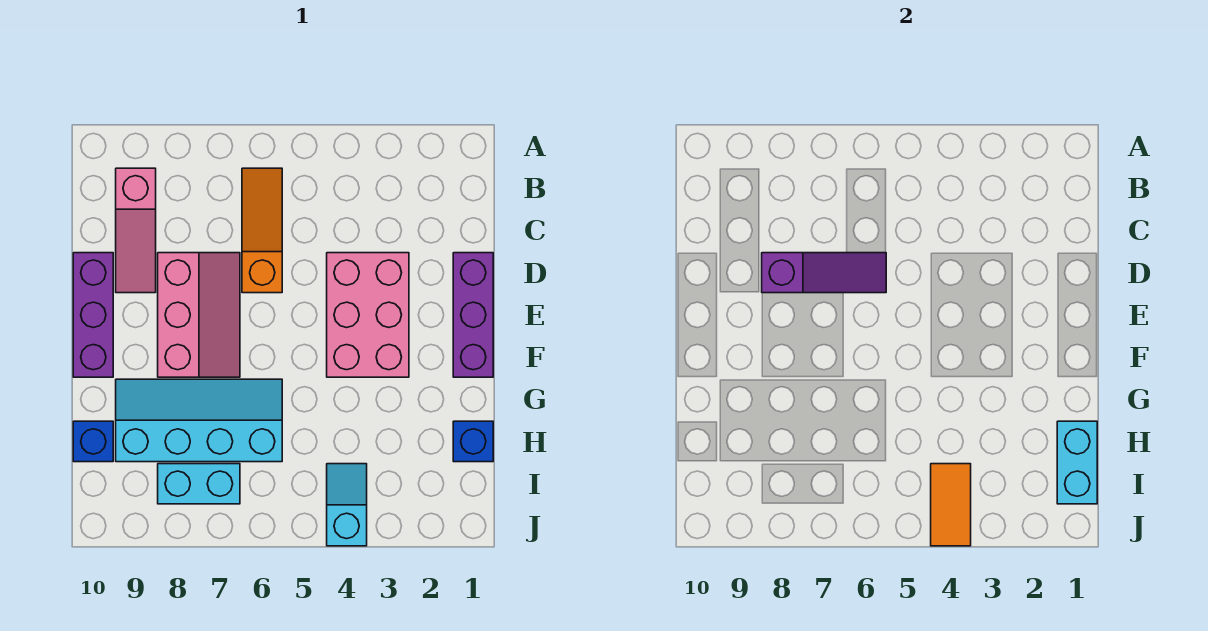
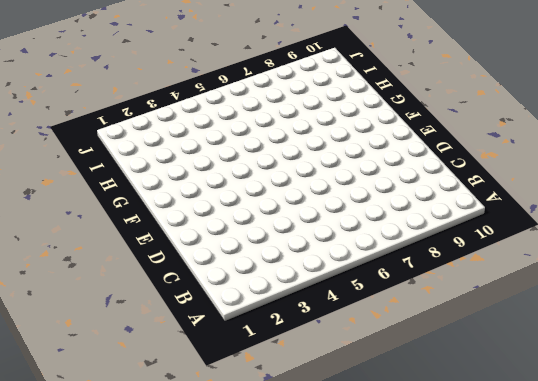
none -> orange slope B6:D6 level 1 top D
none -> pink slope B9:D9 level 1 top B
none -> purple brick D1:F1 level 1

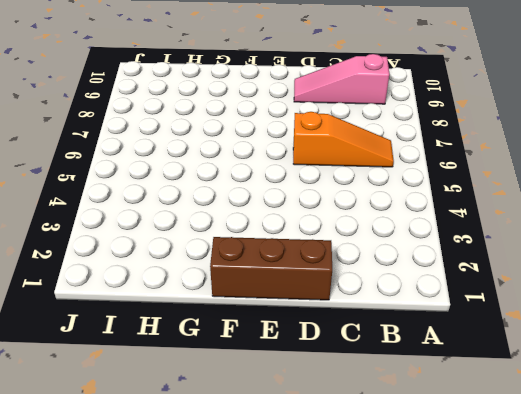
brown brick D1:F1 level 1 -> purple brick D1:F1 level 1
none -> pink brick D3:F4 level 1
none -> pink slope D7:F8 level 1 top 8
none -> purple brick D10:F10 level 1

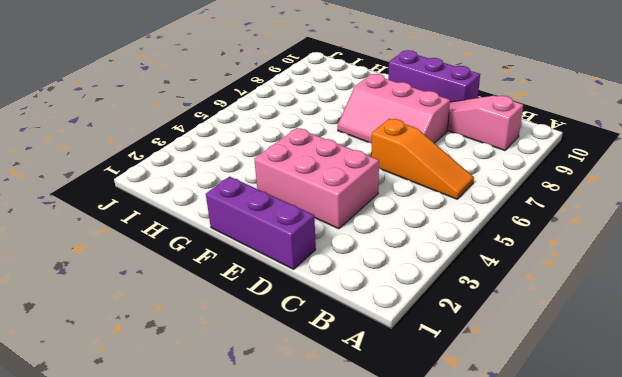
none -> cyan slope G6:H9 level 1 top H
none -> blue brick H1 level 1
none -> blue brick H10 level 1

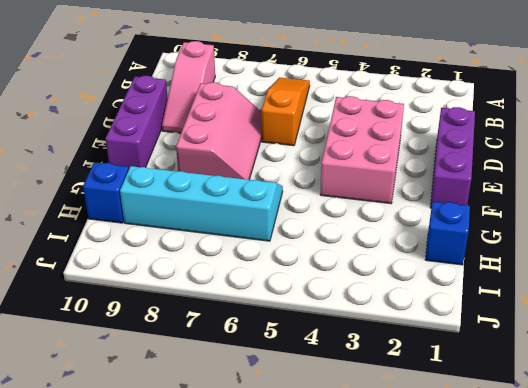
none -> cyan slope I4:J4 level 1 top J
none -> cyan brick I7:I8 level 1
none -> purple slope D6:D8 level 2 top 8

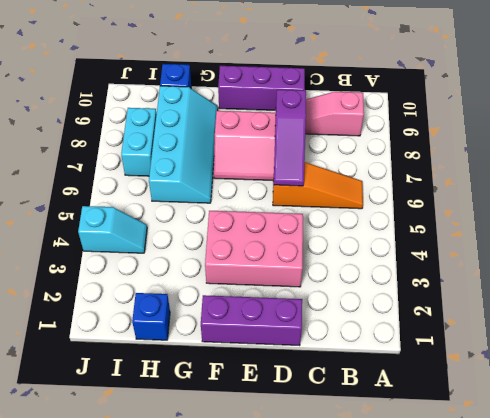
none -> cyan brick H1:I1 level 2
none -> orange tile I4:J4 level 2

